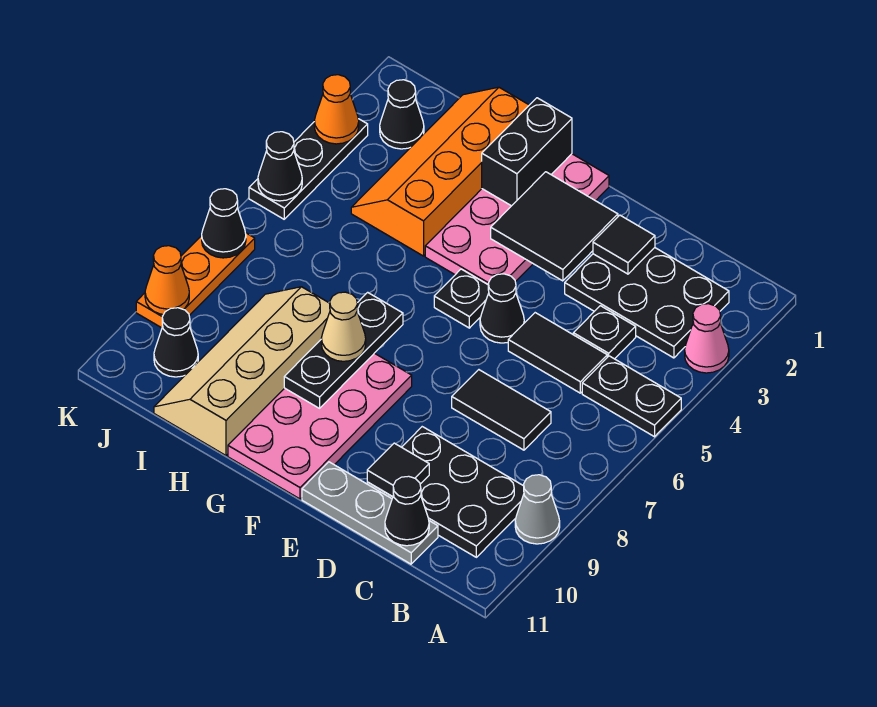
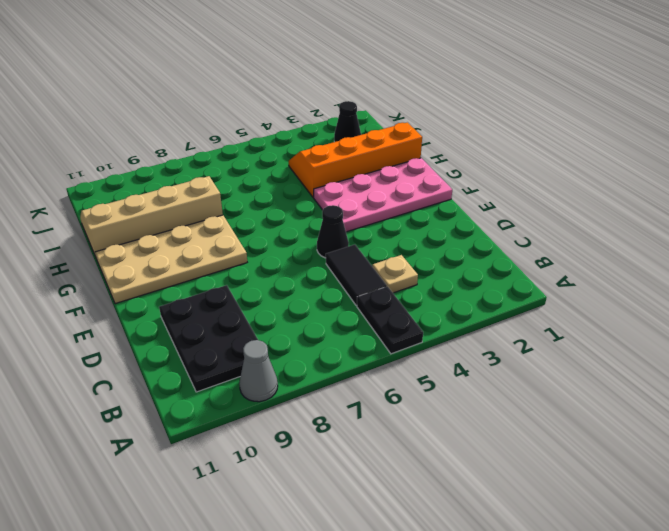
tan plate C4 level 1 -> black plate C4 level 1
tan plate F8:G11 level 1 -> pink plate F8:G11 level 1
none -> pink cone A3 level 1
none -> black plate B2:D3 level 1
none -> black tile C7:D7 level 1
none -> grey plate C11:E11 level 1

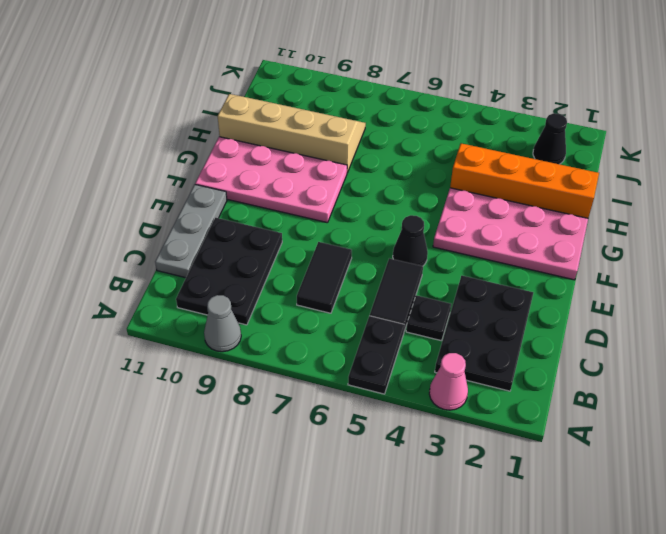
none -> black plate F5 level 1
none -> black cone J10 level 1
none -> black plate K3:K5 level 1
none -> orange plate K7:K9 level 1

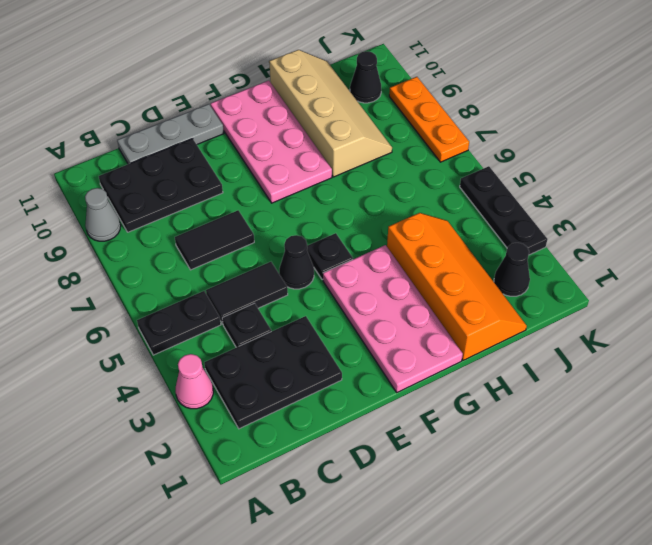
none -> black cone C11 level 2
none -> black tile D2 level 2
none -> black tile D10 level 2
none -> black tile E2:F3 level 2

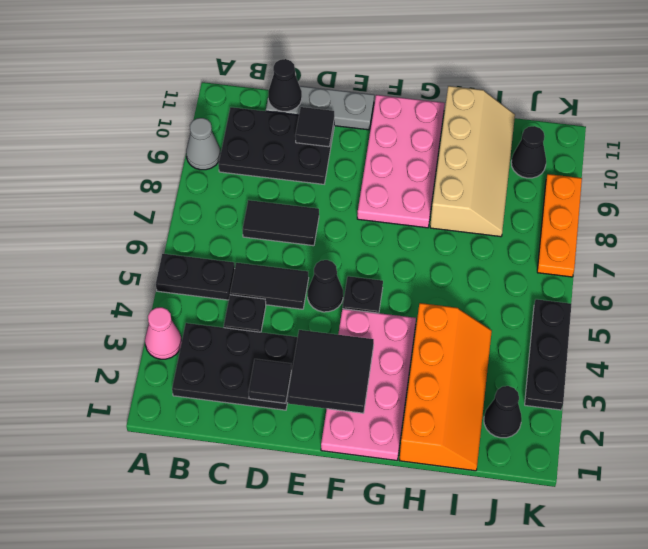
none -> black brick G1:G2 level 2
none -> black plate G7:G9 level 2
none -> orange cone K3 level 2
none -> black cone K5 level 2

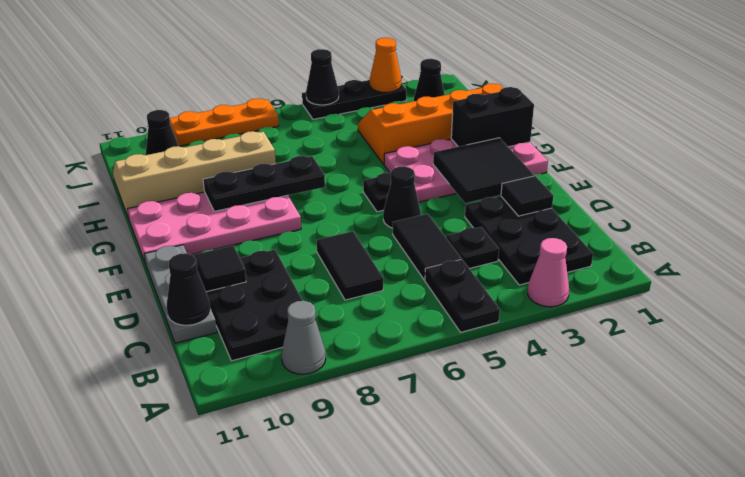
none -> black cone K7 level 2
none -> orange cone K9 level 2
none -> tan cone G8 level 3

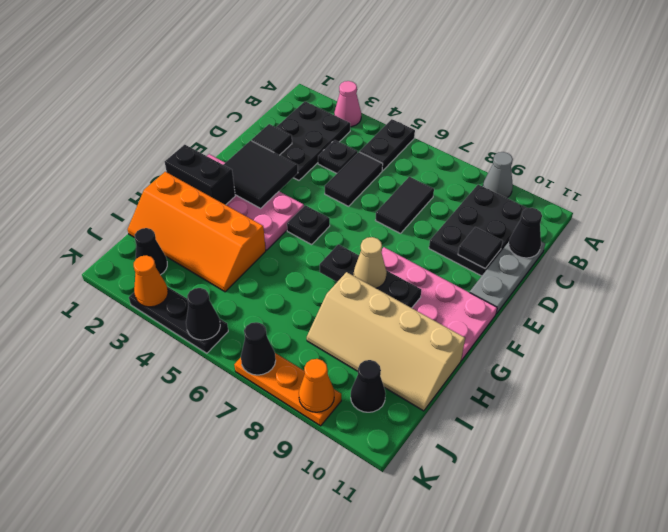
none -> black cone E5 level 1

